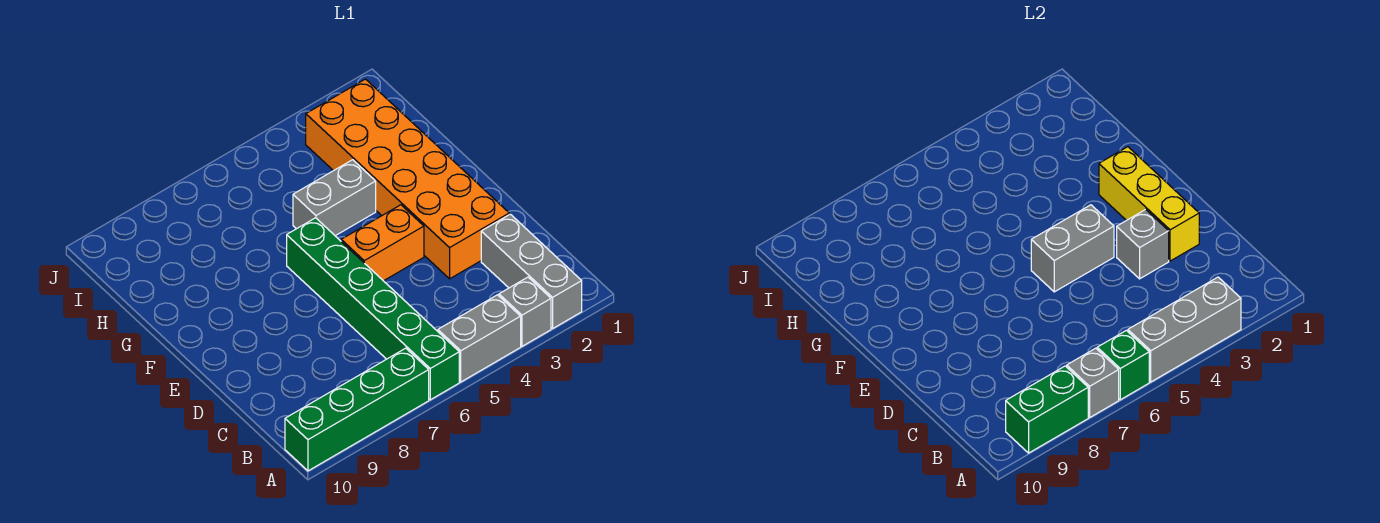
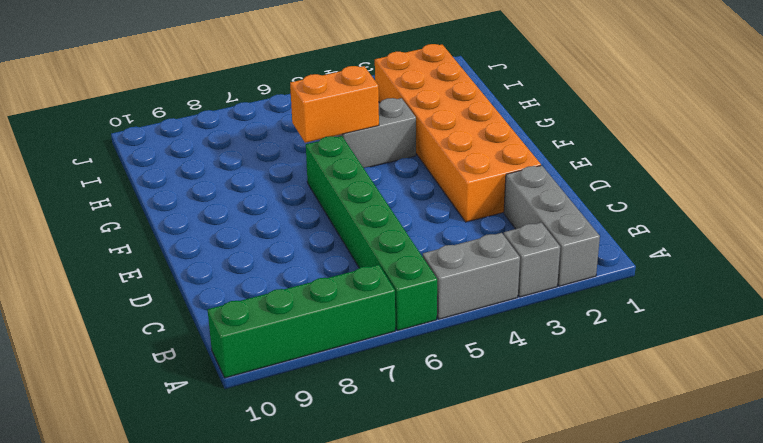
orange brick G5:G6 level 2 -> orange brick E4:E5 level 1
none -> grey brick A3:A5 level 2
none -> green brick A6 level 2
none -> grey brick A7 level 2

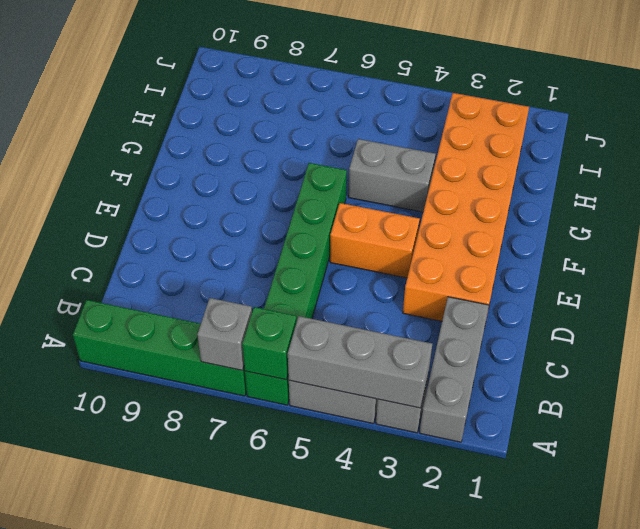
none -> green brick A8:A9 level 2
none -> yellow brick D2:F2 level 2
none -> grey brick D3 level 2

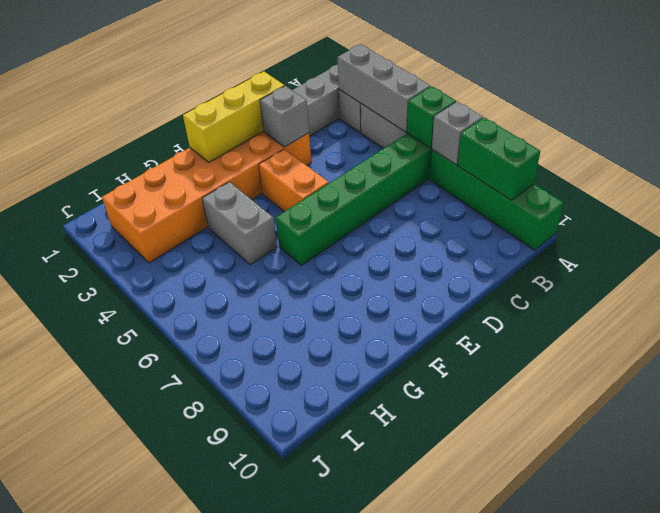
none -> grey brick E4:E5 level 2

